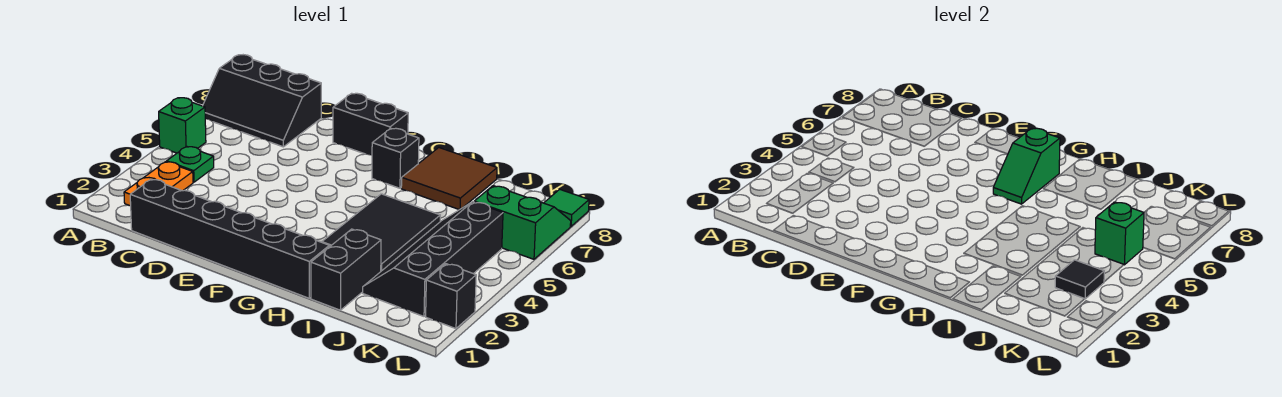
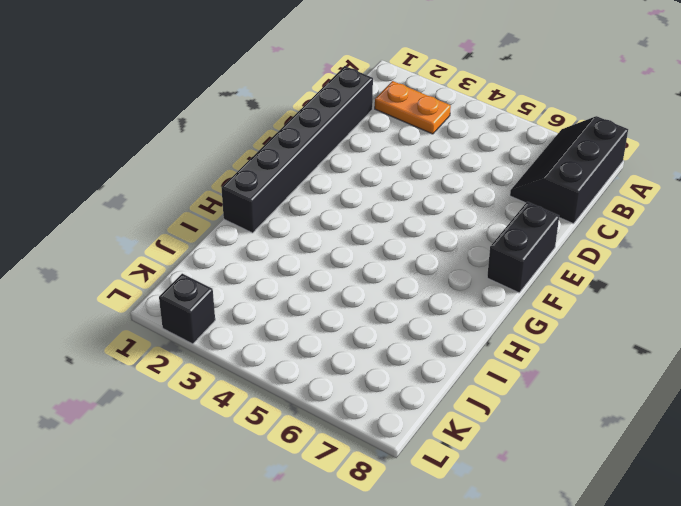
none -> green brick A5 level 1
none -> green plate B4 level 1
none -> black brick G7 level 1

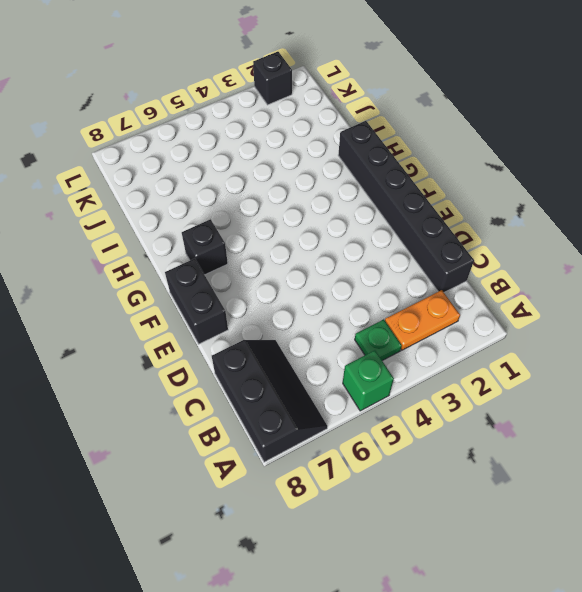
none -> black tile H3:I5 level 1
none -> brown tile H7:I8 level 1
none -> black brick I1:I2 level 1

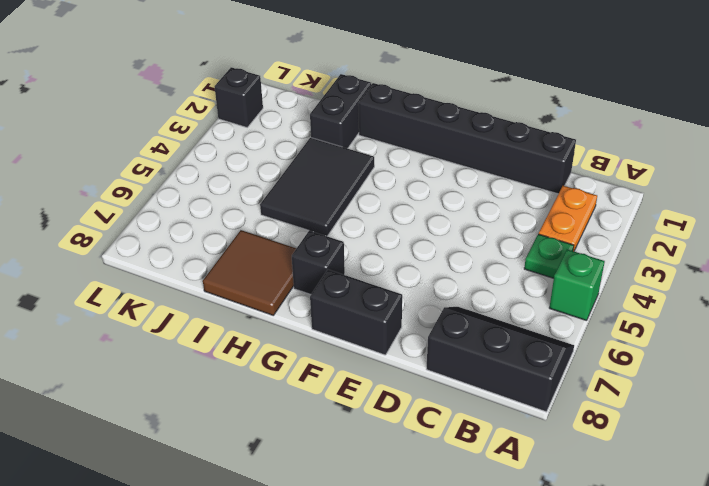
none -> black slope J2:K5 level 1 top K
none -> green slope K6:L7 level 1 top 6
none -> green tile L8 level 1

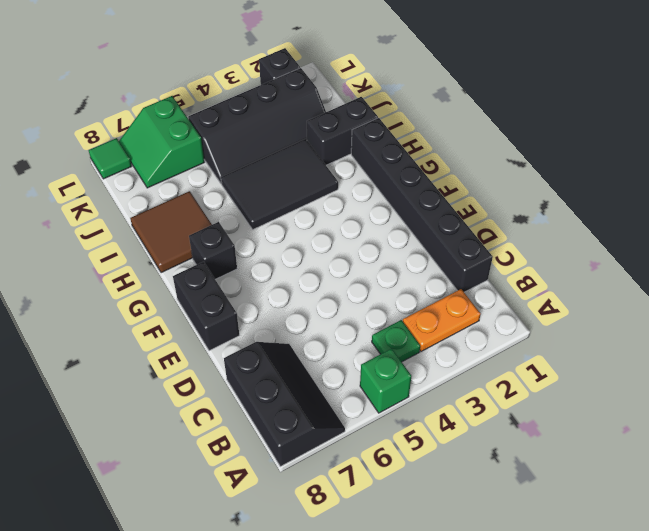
none -> green slope G6:G7 level 2 top 7
none -> black tile K3 level 2
none -> green brick K5 level 2

